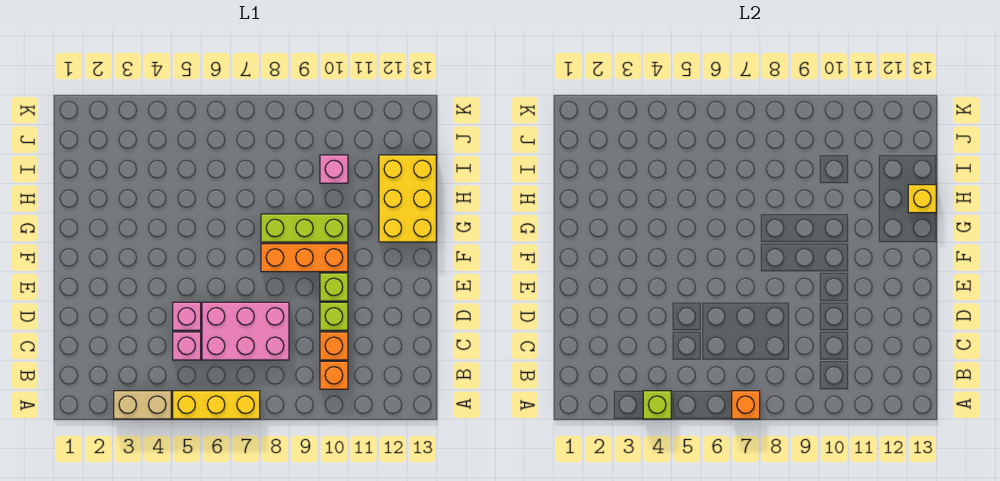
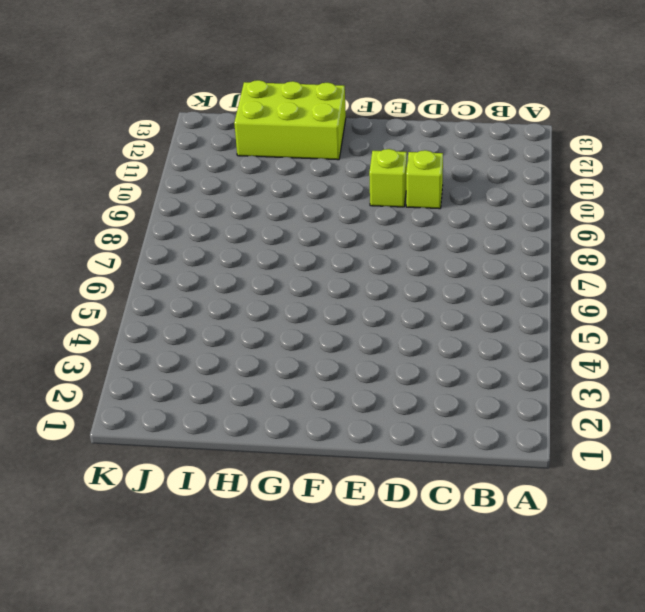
lime brick G12:I13 level 1 -> yellow brick G12:I13 level 1
none -> tan brick A3:A4 level 1
none -> yellow brick A5:A7 level 1
none -> orange brick B10 level 1

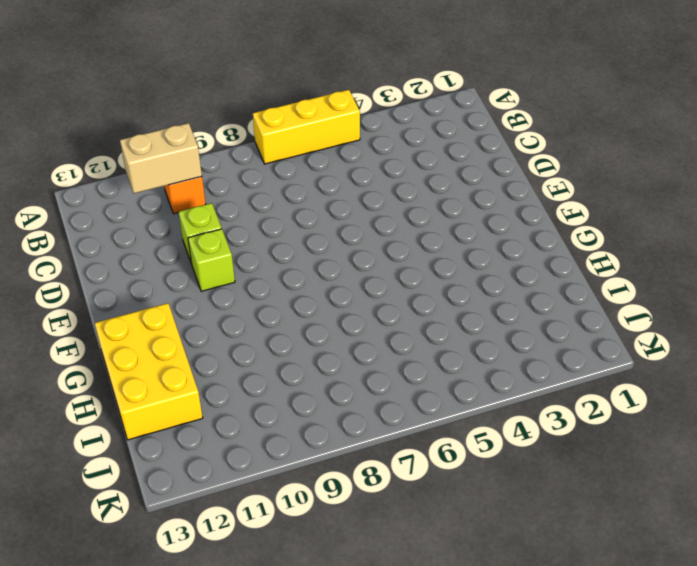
tan brick B10:B11 level 2 -> tan brick A3:A4 level 1
none -> pink brick C5 level 1
none -> pink brick C6:D8 level 1
none -> orange brick C10 level 1

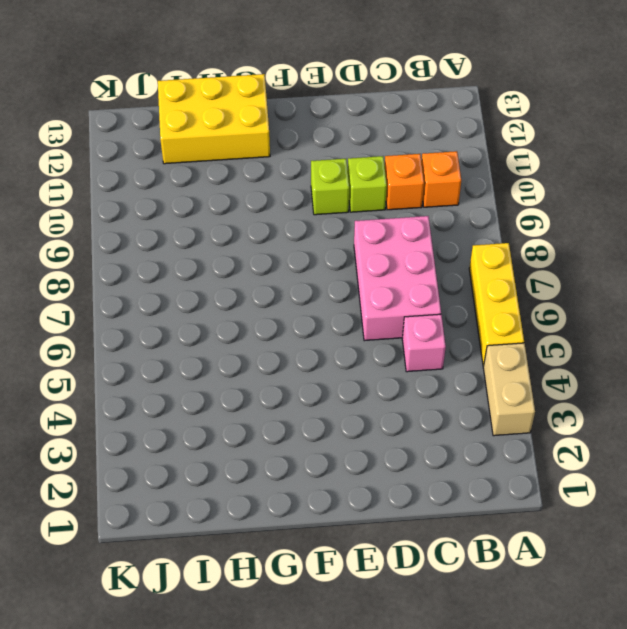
none -> pink brick D5 level 1
none -> orange brick F8:F10 level 1
none -> lime brick G8:G10 level 1

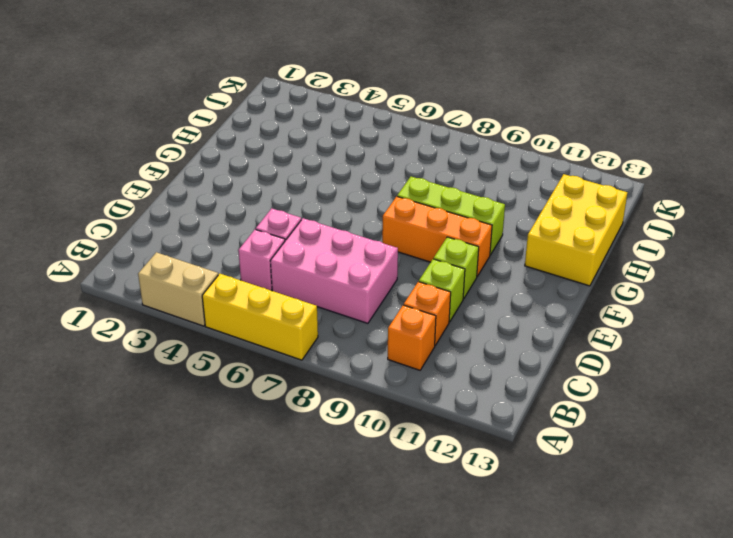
none -> pink brick I10 level 1
none -> lime brick A4 level 2
none -> orange brick A7 level 2

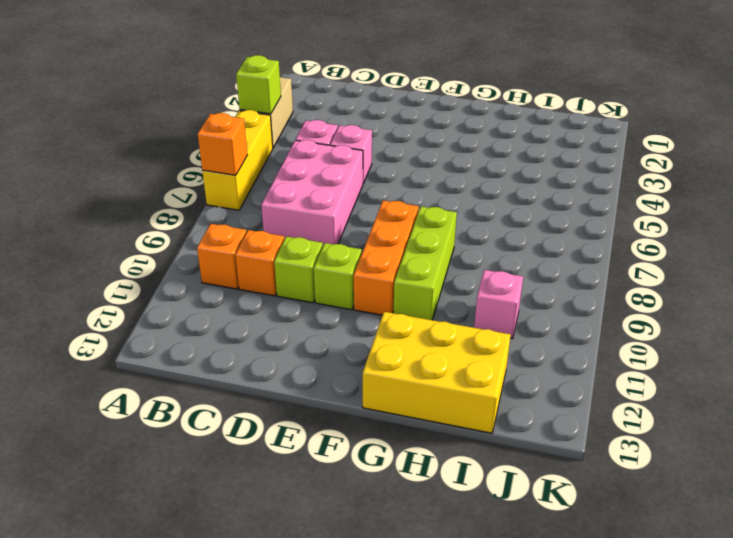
none -> yellow brick H13 level 2

